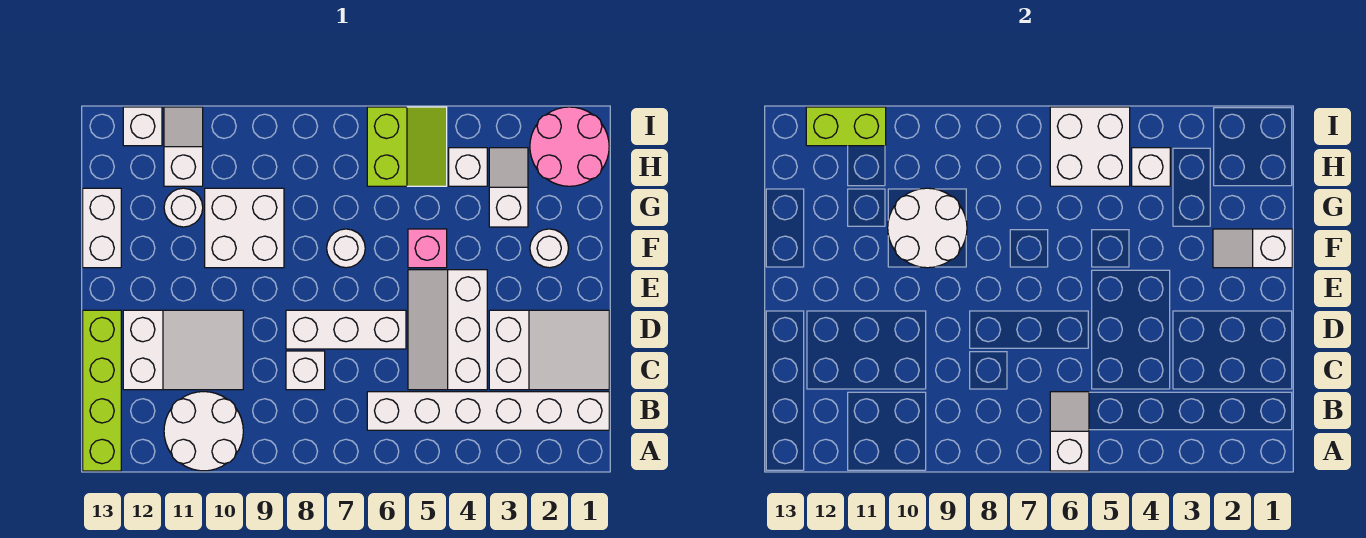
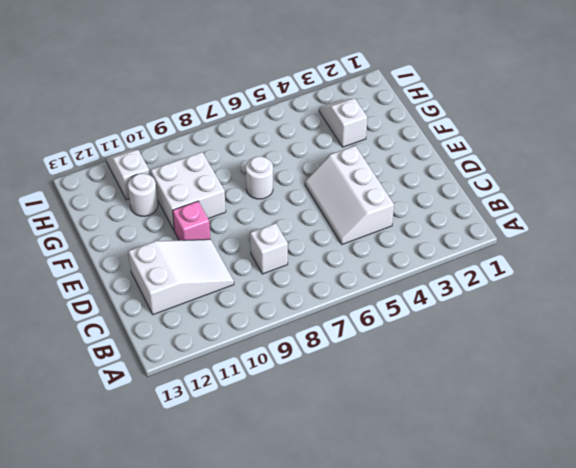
pink brick E10 level 1 -> pink brick F5 level 1
none -> white round brick A10:B11 level 1
none -> lime brick A13:D13 level 1
none -> white brick B1:B6 level 1

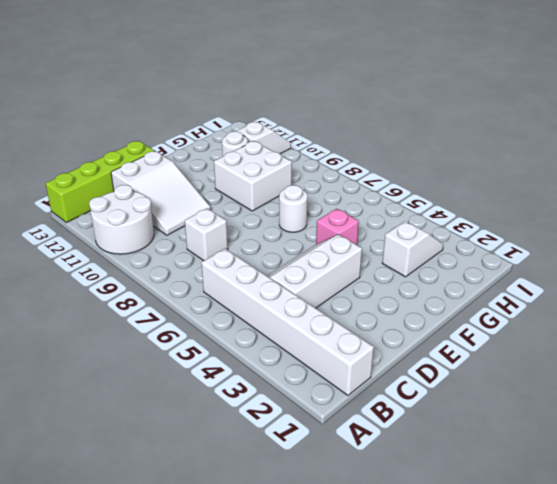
none -> white slope C1:D3 level 1 top 3
none -> white brick D6:D8 level 1
none -> white round brick F2 level 1

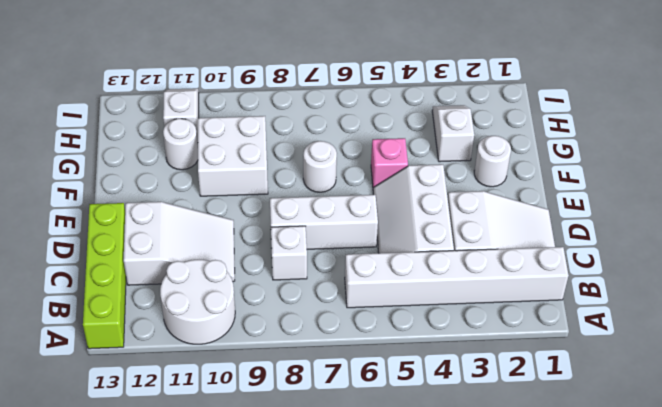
none -> white brick F13:G13 level 1
none -> pink round brick H1:I2 level 1
none -> white brick H4 level 1

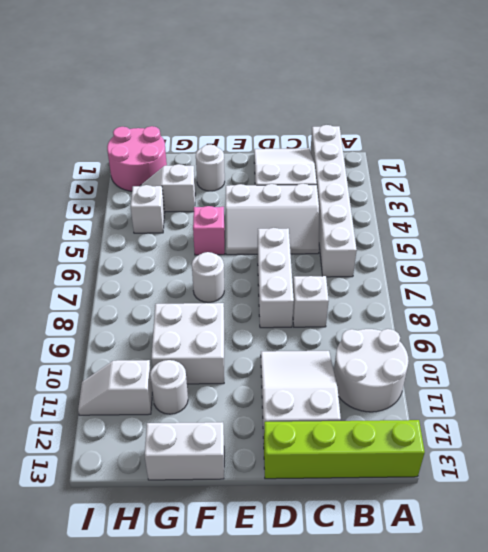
none -> lime slope H5:I6 level 1 top 6
none -> white brick I12 level 1
none -> white slope A6:B6 level 2 top A

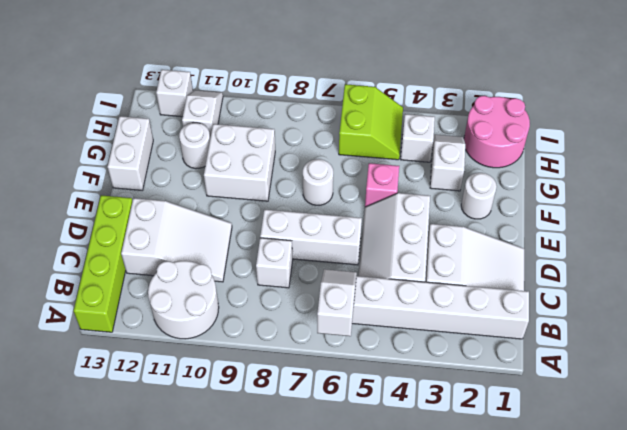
none -> white slope F1:F2 level 2 top 1
none -> white round brick F9:G10 level 2
none -> white brick H4 level 2

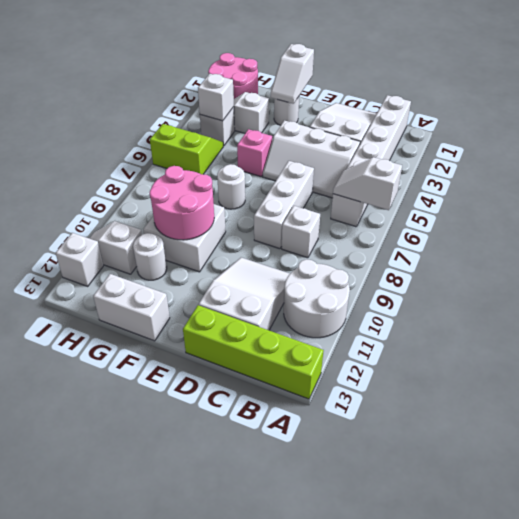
pink round brick F9:G10 level 2 -> white round brick F9:G10 level 2
none -> white brick H5:I6 level 2
none -> lime brick I11:I12 level 2

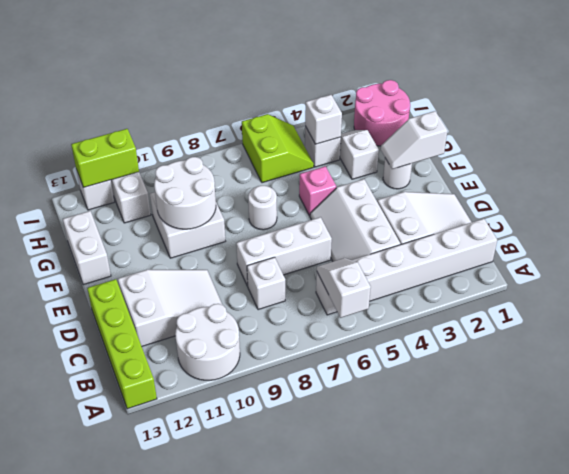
none -> white round brick G11 level 1
none -> white brick H5:I6 level 2

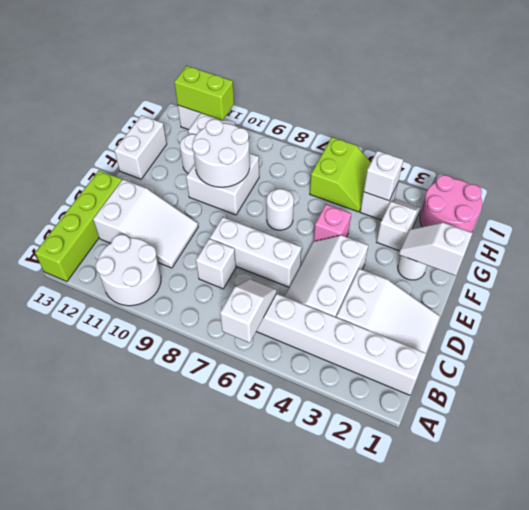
none -> white brick H5:I6 level 2

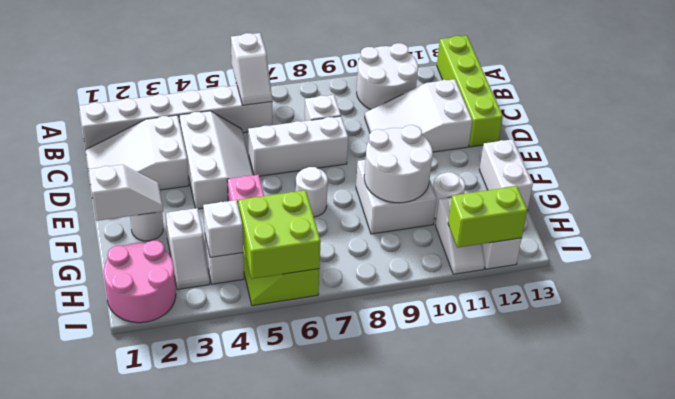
lime brick H5:I6 level 2 -> white brick H5:I6 level 2

